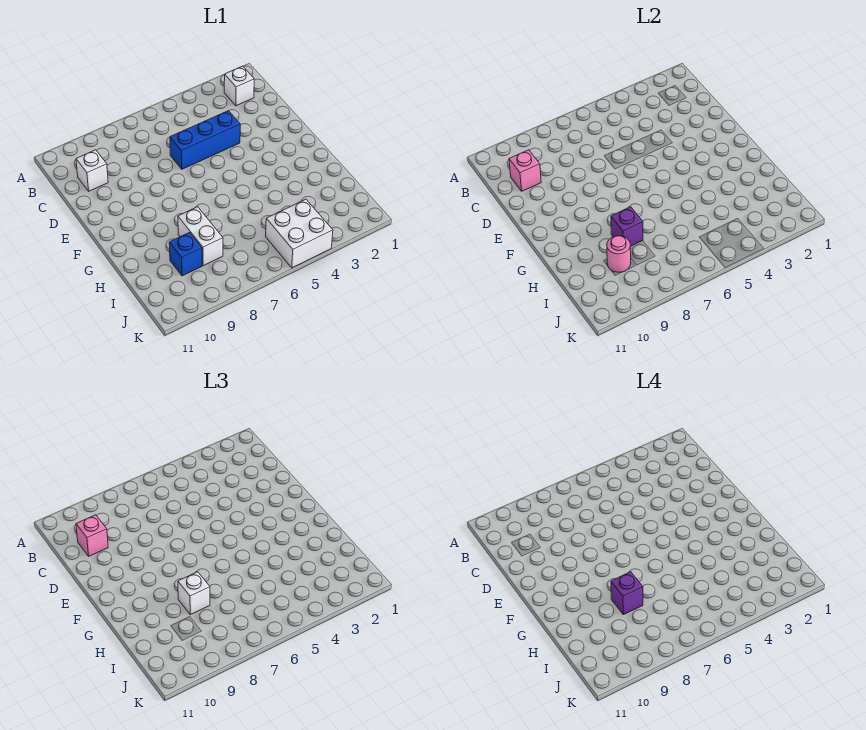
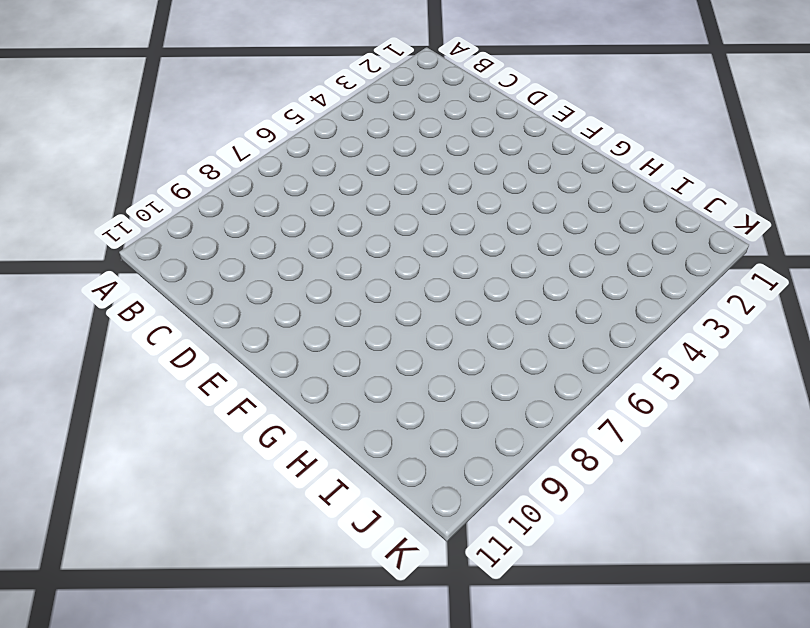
none -> white brick B2 level 1
none -> white brick C10 level 1
none -> blue brick D4:D6 level 1

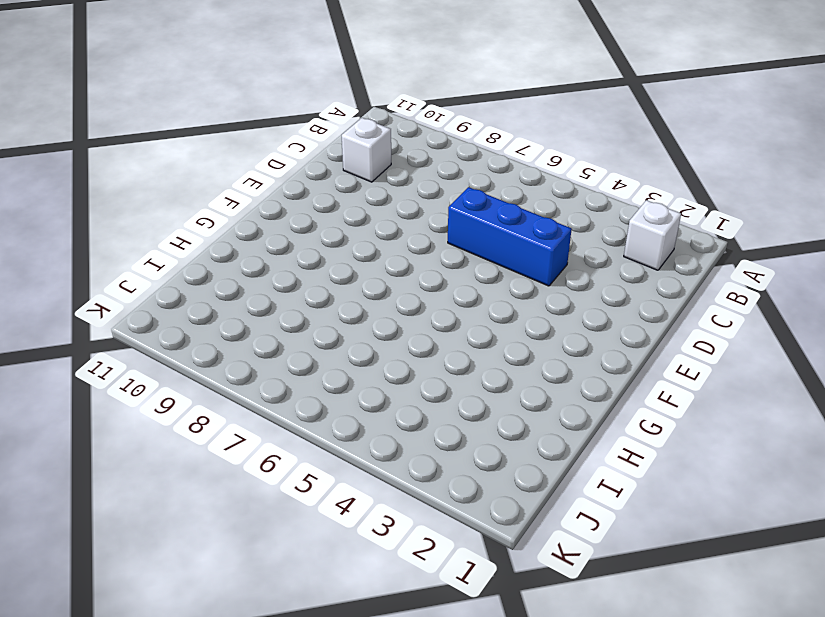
none -> white brick H8:I8 level 1
none -> blue brick I9 level 1
none -> white brick J4:K5 level 1

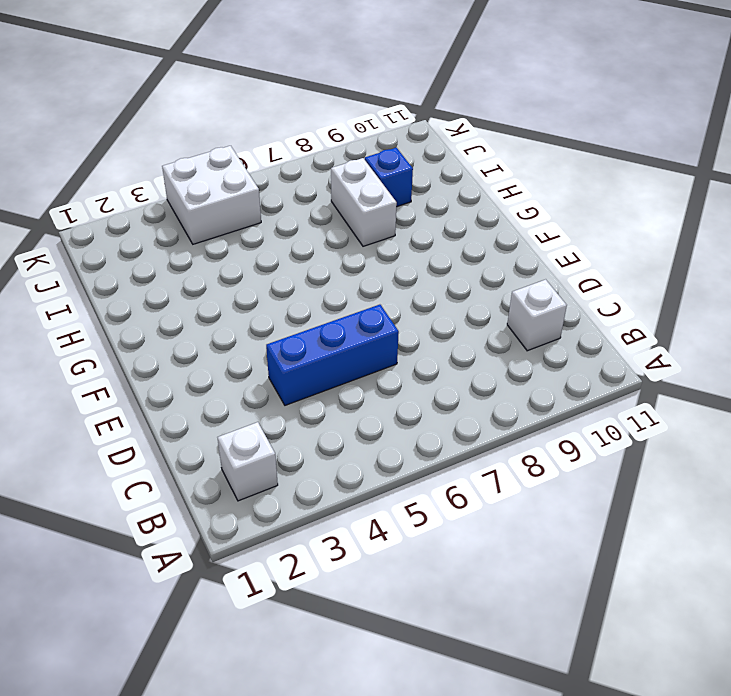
none -> pink brick C10 level 2
none -> purple brick H8 level 2
none -> pink round brick I9 level 2

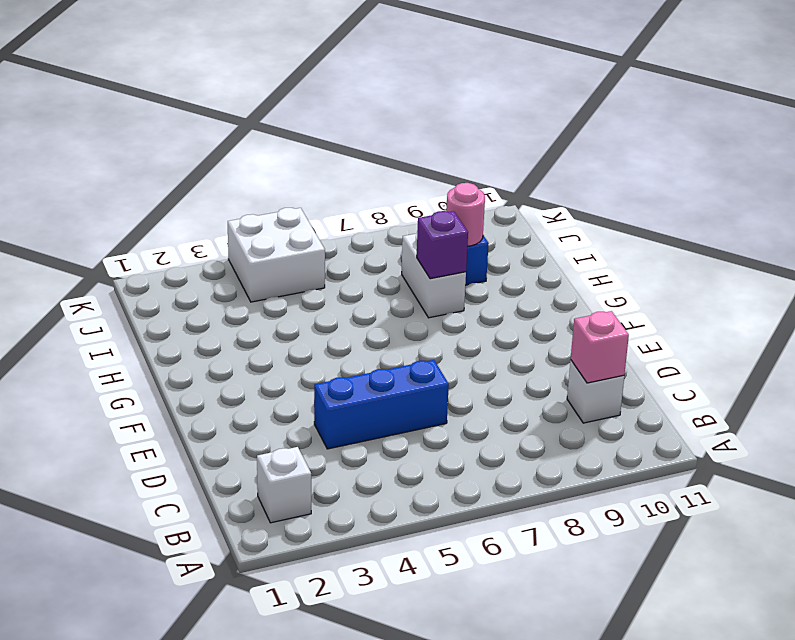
none -> pink brick C10 level 3
none -> white brick H8 level 3
none -> purple brick H8 level 4

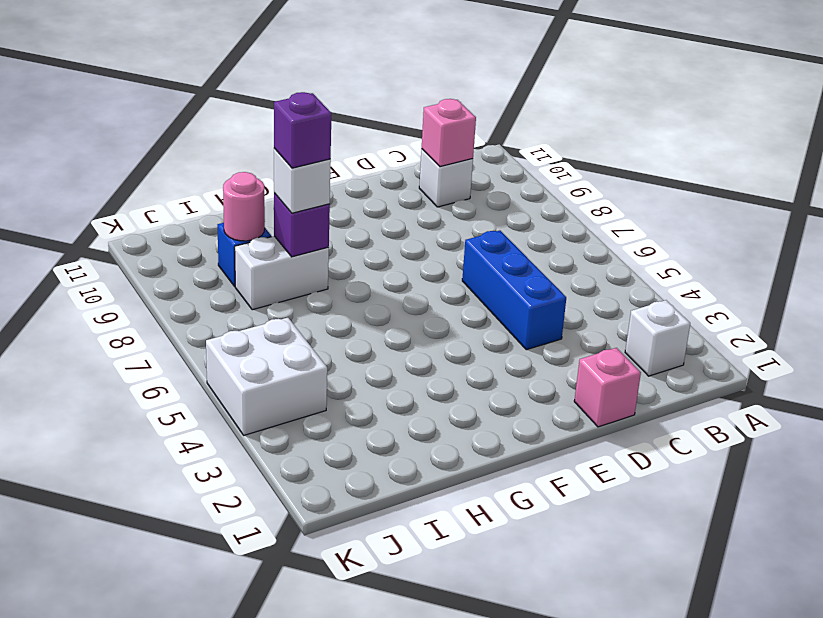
pink brick D1 level 1 -> pink brick C10 level 3

